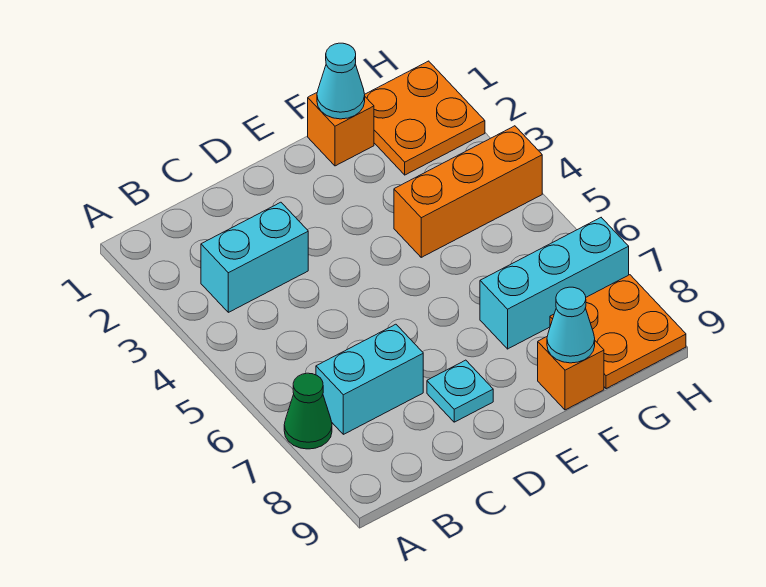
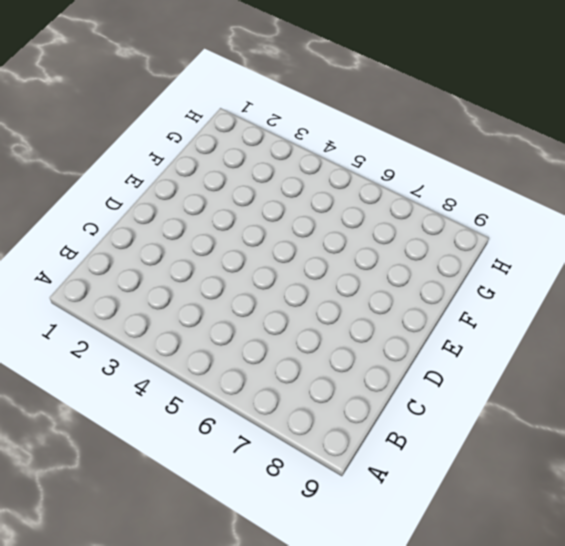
none -> green cone A7 level 1
none -> cyan brick B3:C3 level 1
none -> cyan brick B7:C7 level 1

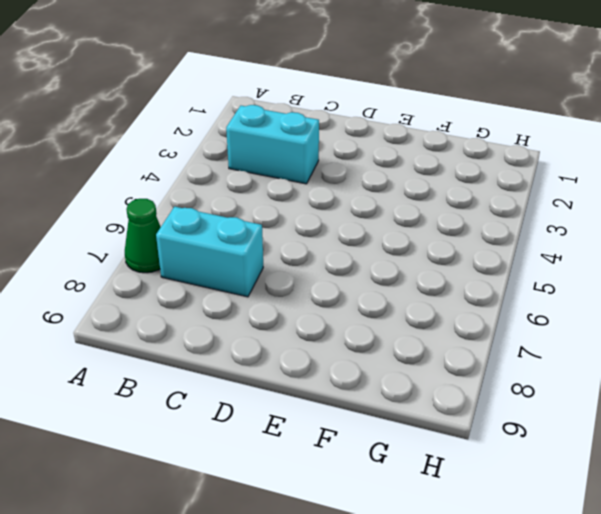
none -> cyan plate D8 level 1
none -> orange brick F1 level 1
none -> orange brick F4:H4 level 1

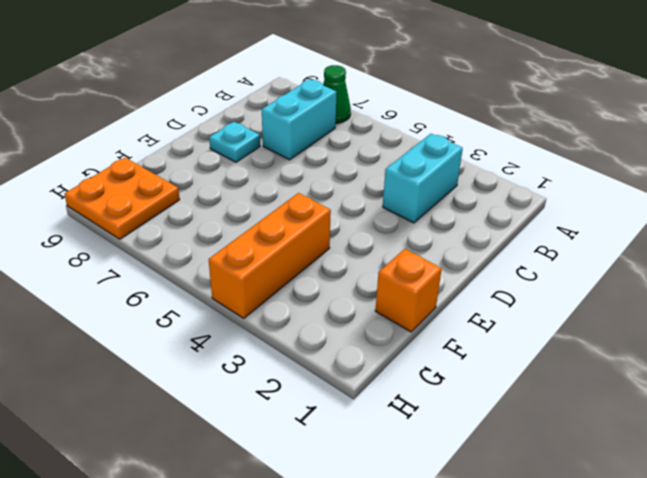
none -> cyan brick F7:H7 level 1
none -> orange brick F9 level 1
none -> orange plate G1:H2 level 1

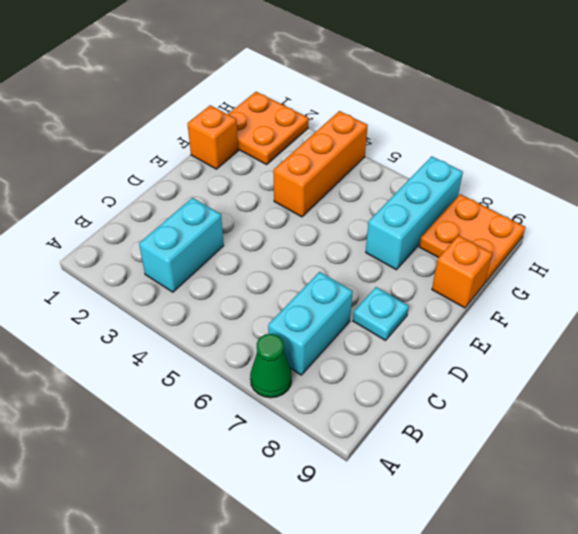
none -> cyan cone F1 level 2
none -> cyan cone F9 level 2

